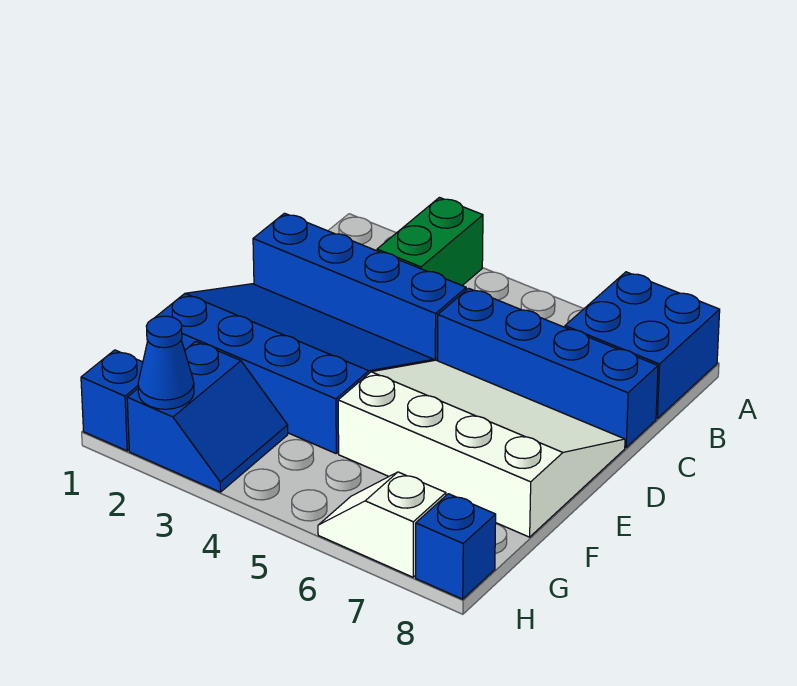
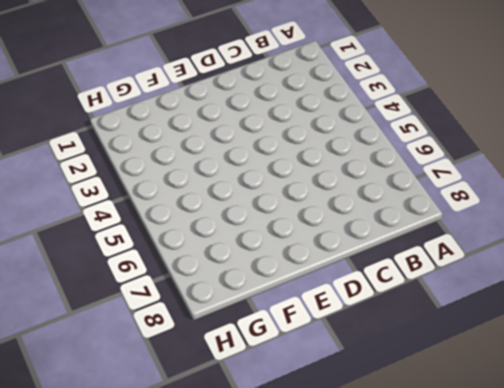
none -> green brick A3:B3 level 1
none -> blue brick A7:B8 level 1

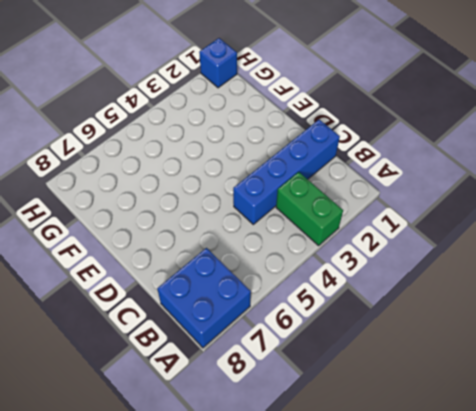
none -> blue brick C5:C8 level 1
none -> blue slope D1:F4 level 1 top F

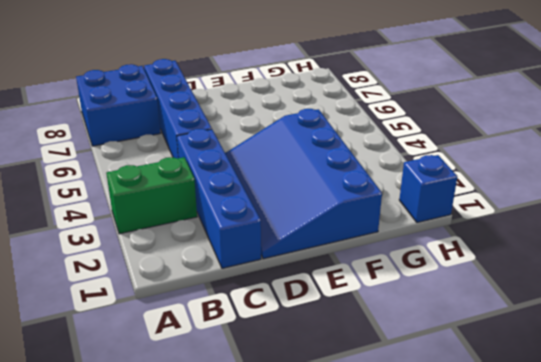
none -> white slope D5:F8 level 1 top F
none -> blue slope G2:H3 level 1 top 2

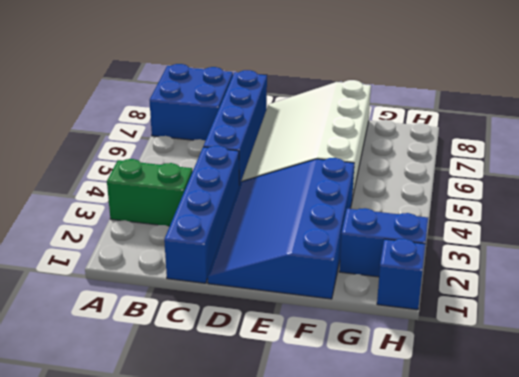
none -> white slope H6:H7 level 1 top 7
none -> blue brick H8 level 1

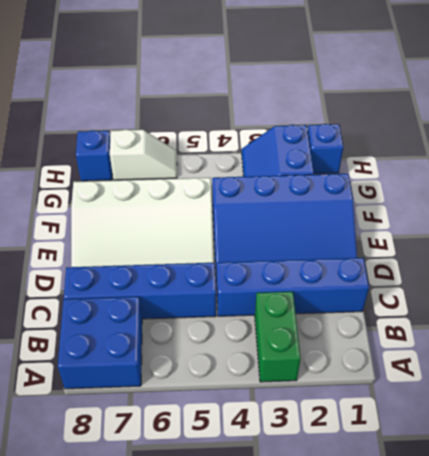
none -> blue cone H2 level 2

